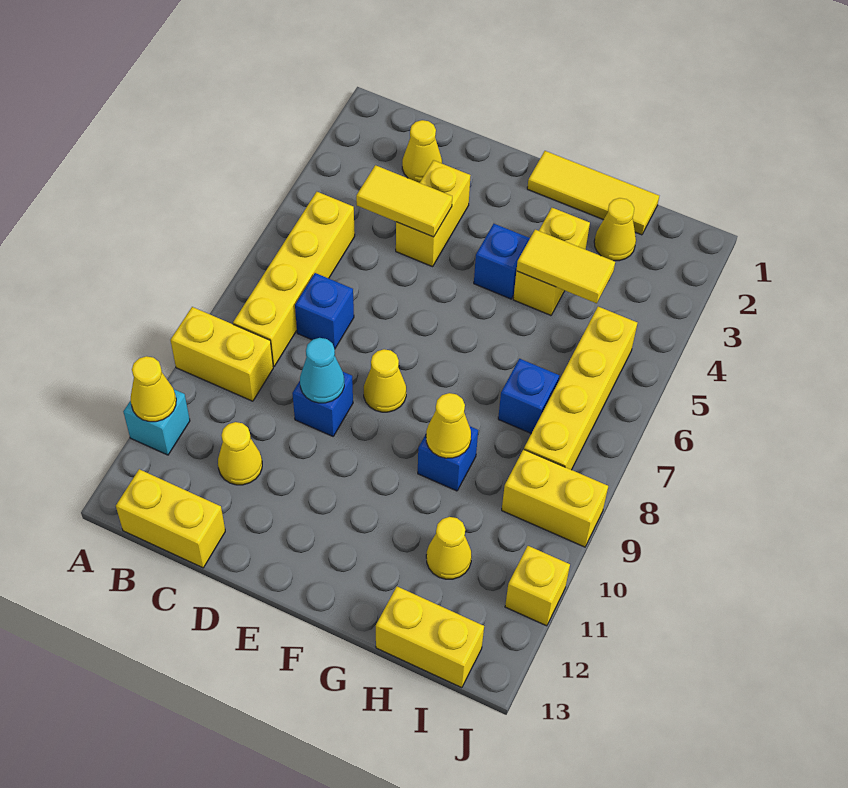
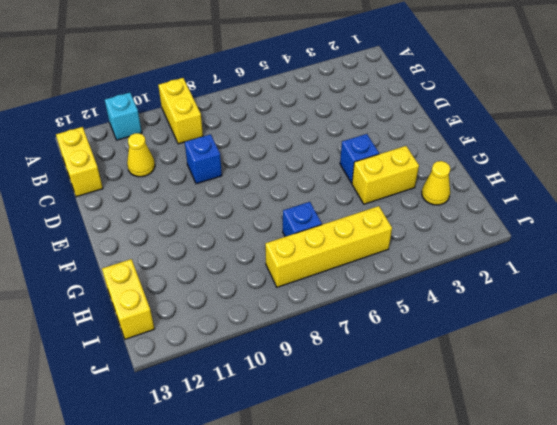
none -> yellow brick B5:B8 level 1
none -> yellow cone C2 level 1
none -> blue brick C7 level 1

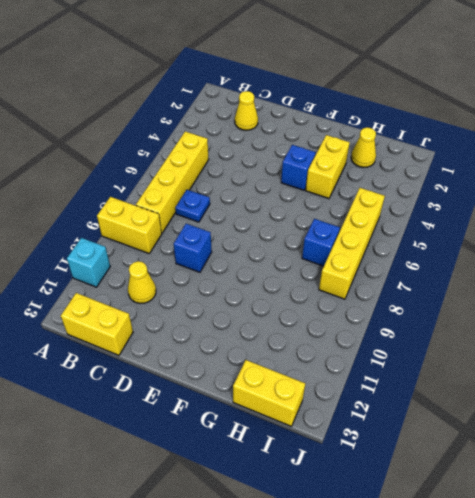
blue plate C7 level 1 -> blue brick C7 level 1
none -> yellow brick D3:D4 level 1
none -> yellow cone E8 level 1
none -> yellow tile F1:H1 level 1

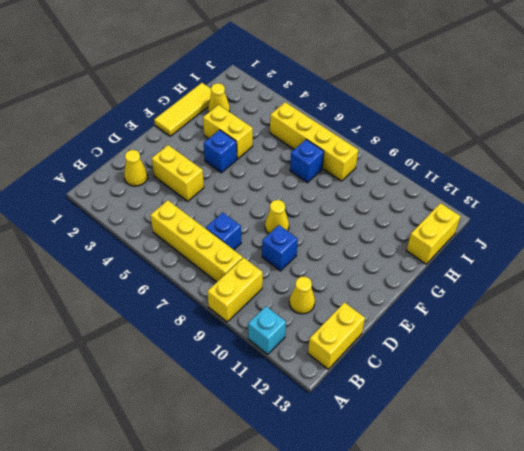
none -> blue brick G9 level 1
none -> yellow cone H11 level 1
none -> yellow brick I9:J9 level 1

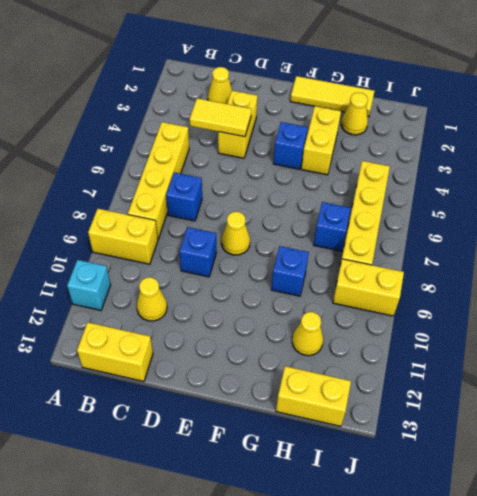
none -> yellow brick J11 level 1
none -> yellow cone A11 level 2
none -> cyan cone D9 level 2

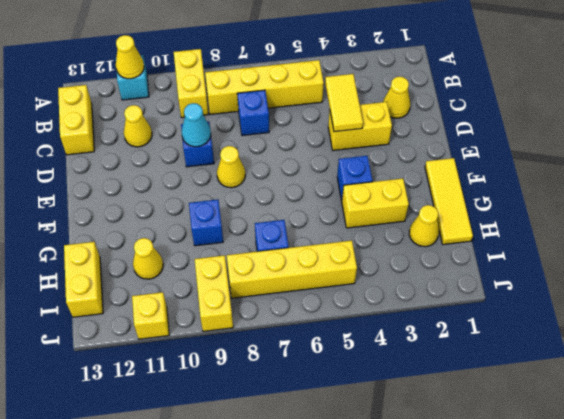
none -> yellow tile G4:H4 level 2
none -> yellow cone G9 level 2

